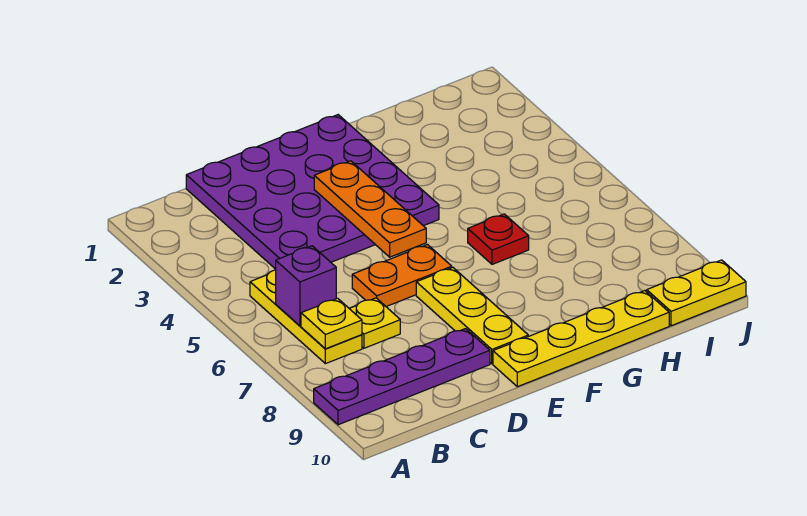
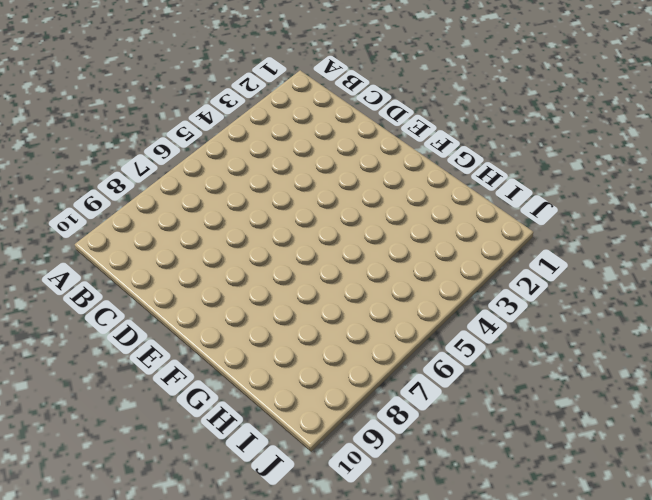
none -> purple plate A9:D9 level 1
none -> yellow plate B5:B7 level 1
none -> purple plate C1:F4 level 1

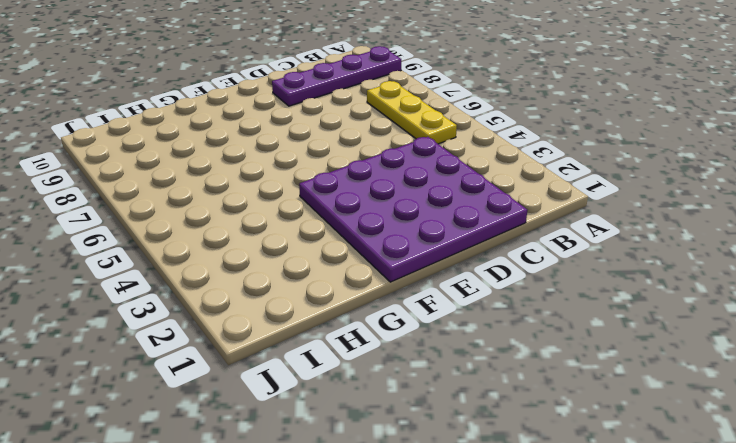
none -> yellow plate C7 level 1
none -> orange plate D6:E6 level 1
none -> yellow plate E7:E9 level 1

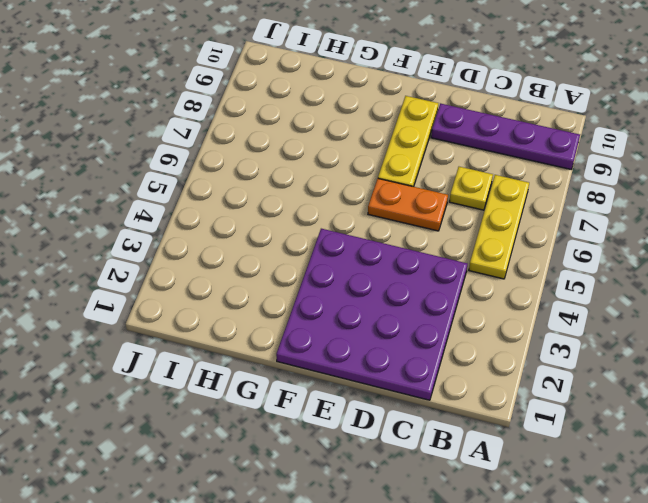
none -> yellow plate E10:H10 level 1
none -> red plate G6 level 1
none -> yellow plate I10:J10 level 1

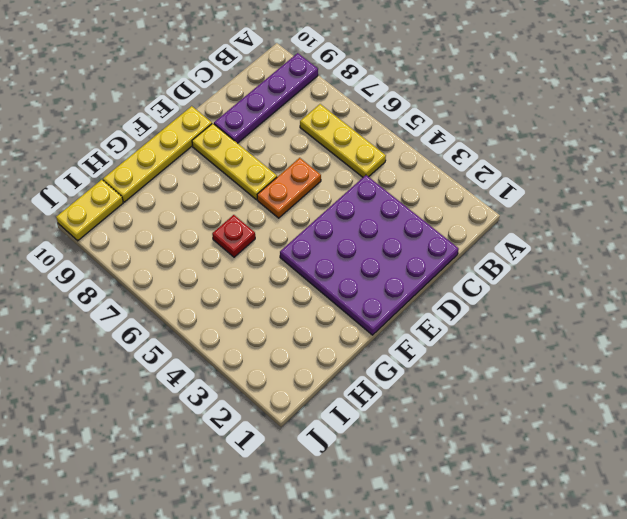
none -> yellow plate C7 level 1
none -> purple brick B6 level 2
none -> yellow plate B7 level 2

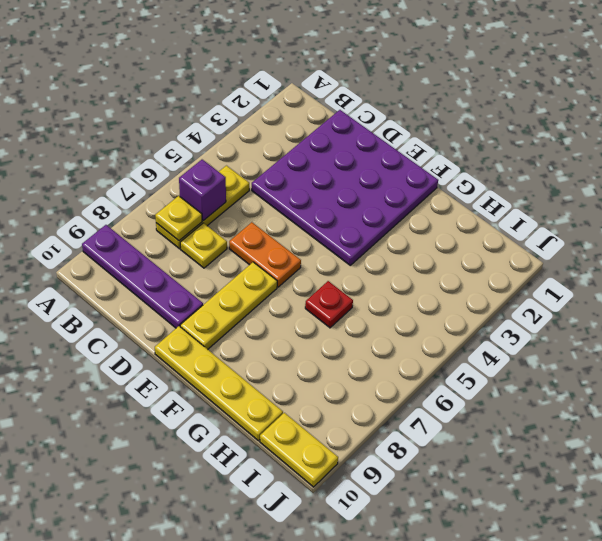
none -> orange plate E3:E5 level 2

